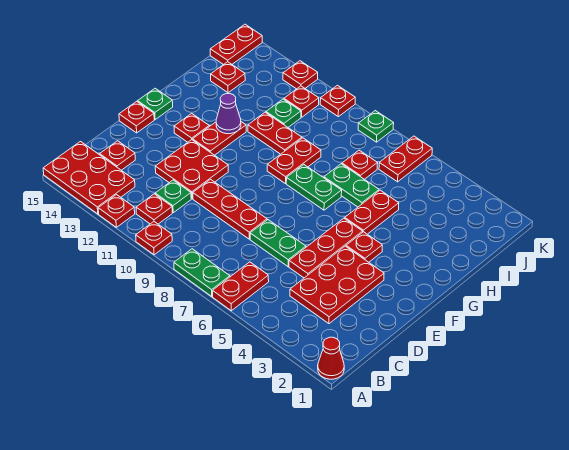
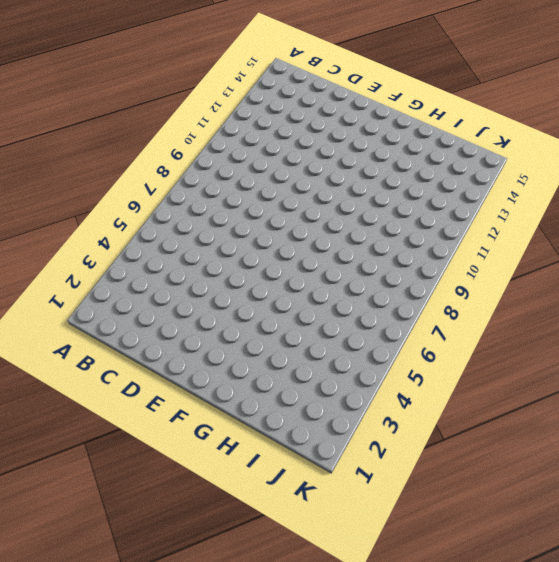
none -> red cone A1 level 1
none -> red plate A6:B6 level 1
none -> green plate A7:A8 level 1
none -> red plate A10 level 1

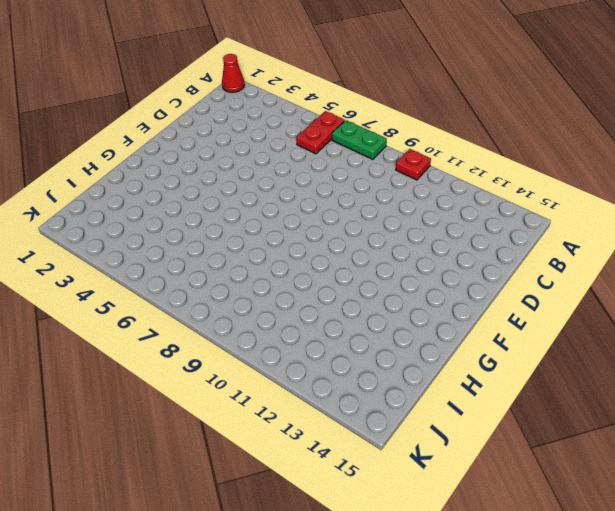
none -> red plate A12 level 1
none -> red plate A13:B15 level 1
none -> red plate B11 level 1
none -> red plate C3:E4 level 1

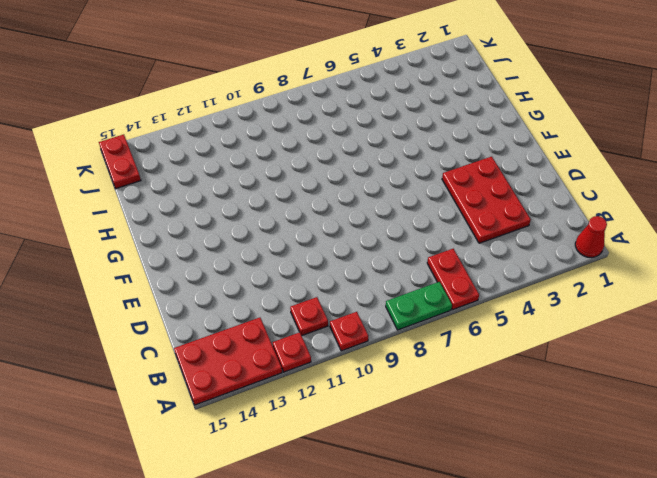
none -> green plate C11 level 1
none -> red plate C14 level 1
none -> red plate D5:F5 level 1
none -> green plate D6:D7 level 1

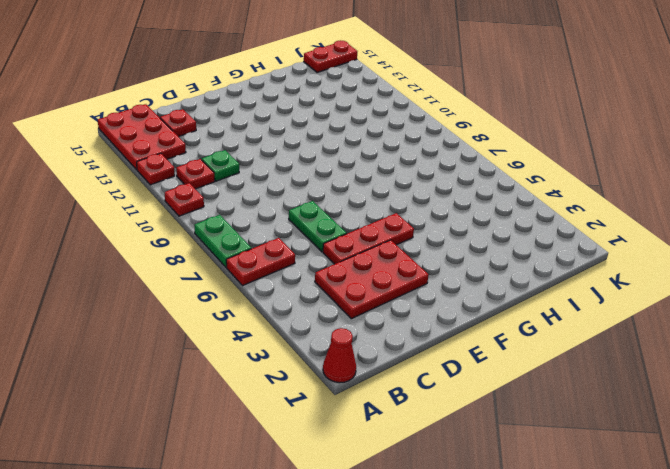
none -> red plate D8:D10 level 1
none -> red plate D11:E12 level 1
none -> red plate E15 level 1
none -> red plate F4 level 1

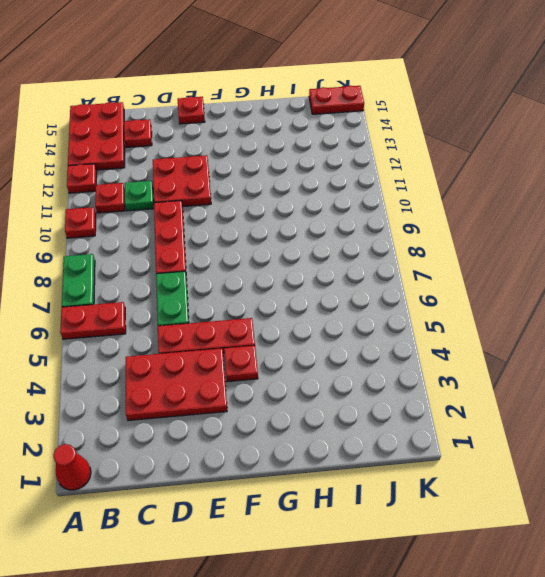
none -> red plate F12:G12 level 1
none -> red plate F13 level 1
none -> green plate F15 level 1
none -> red plate G5:H5 level 1

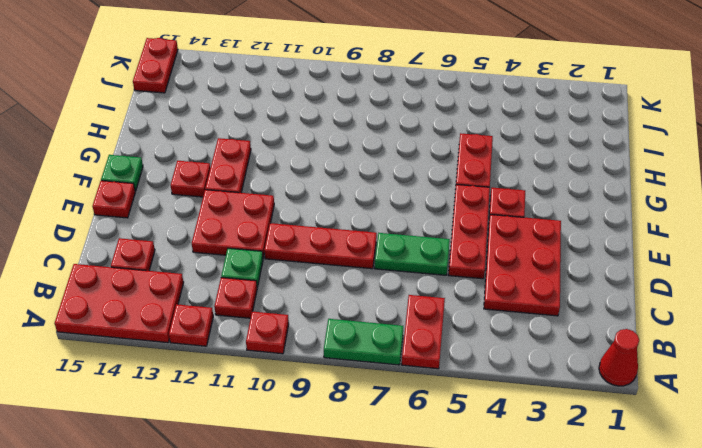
none -> green plate G7:G8 level 1
none -> red plate G9:H9 level 1
none -> green plate H6:H7 level 1
none -> red plate H10:H11 level 1

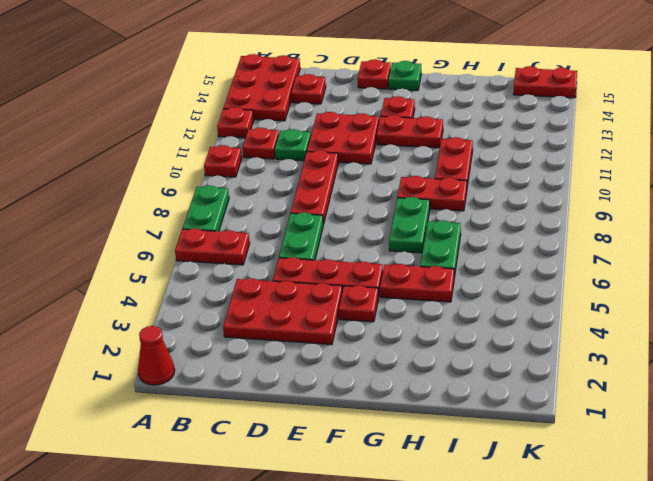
none -> red plate I7 level 1
none -> green plate I11 level 1
none -> red plate I14 level 1
none -> red plate J6:K6 level 1

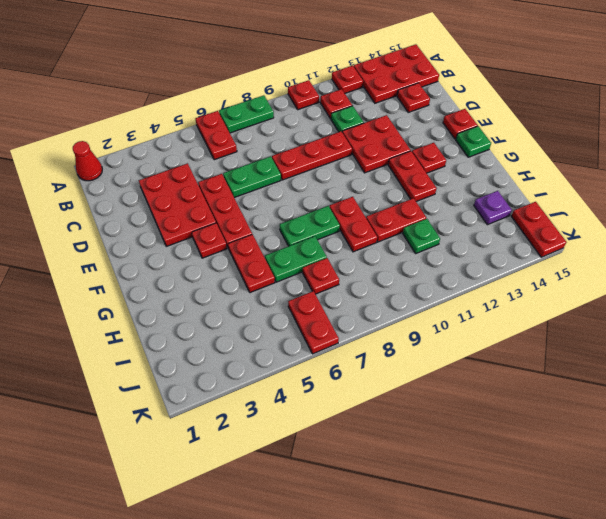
purple plate I14 level 1 -> red plate I14 level 1
none -> red plate J11 level 1
none -> green plate K8 level 1
none -> red plate K10 level 1
none -> red plate K12 level 1

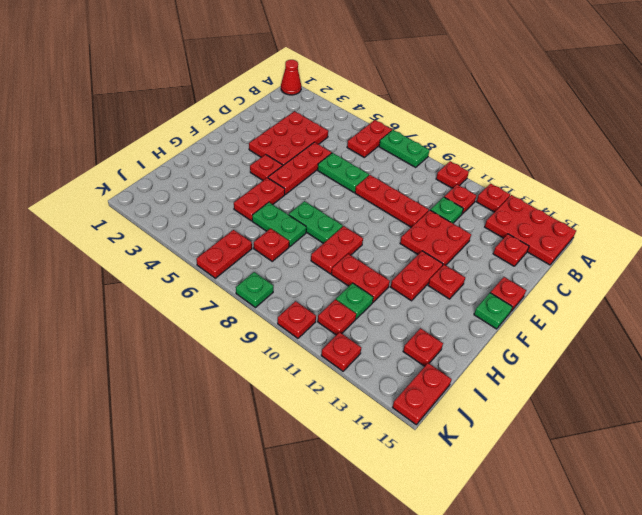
none -> purple cone G12 level 2

